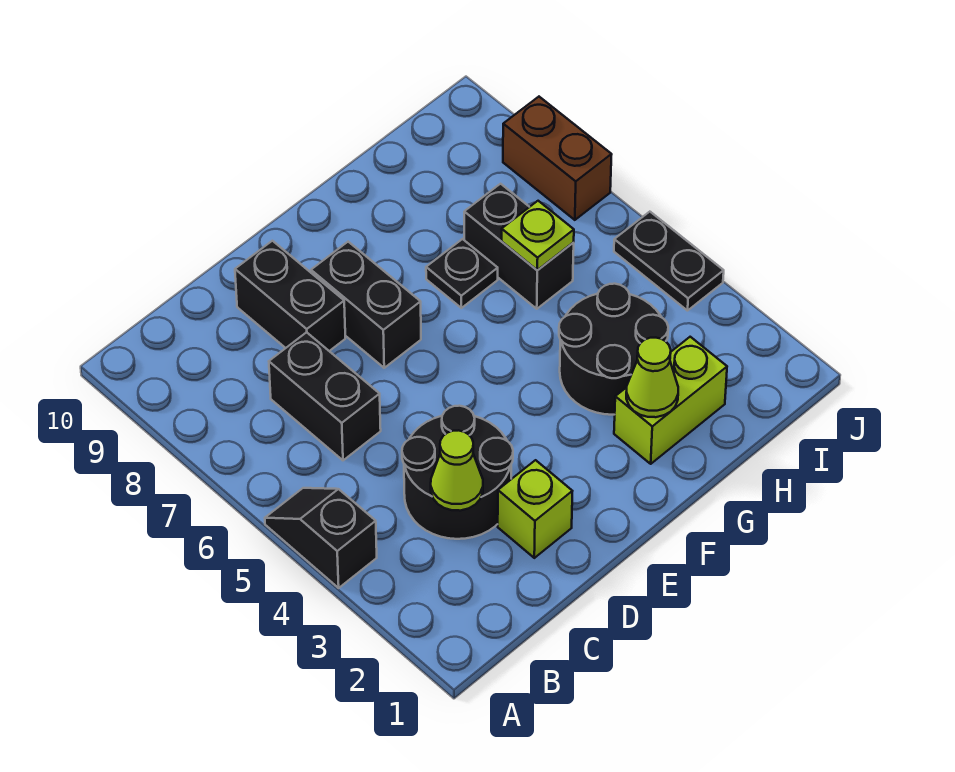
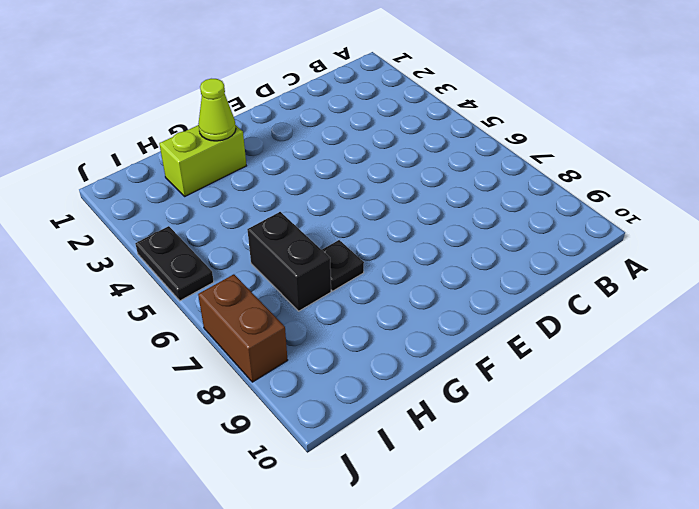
none -> black slope A4:A5 level 1 top 4
none -> black round brick C3:D4 level 1
none -> black brick C6:C7 level 1

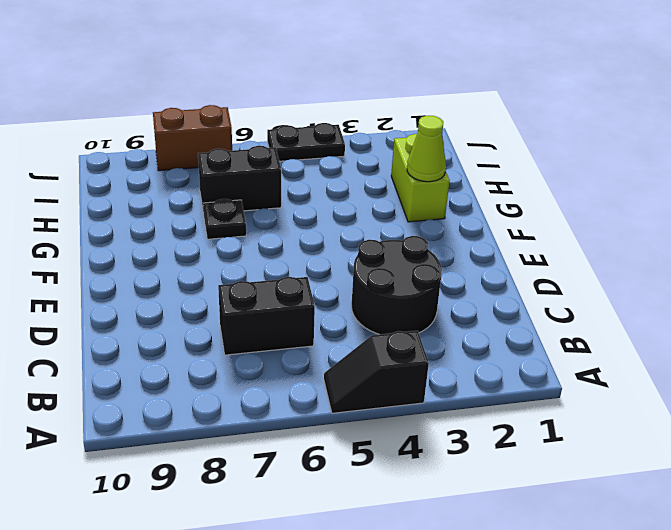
none -> lime brick D2 level 1
none -> black brick D8:D9 level 1
none -> black brick E7:E8 level 1

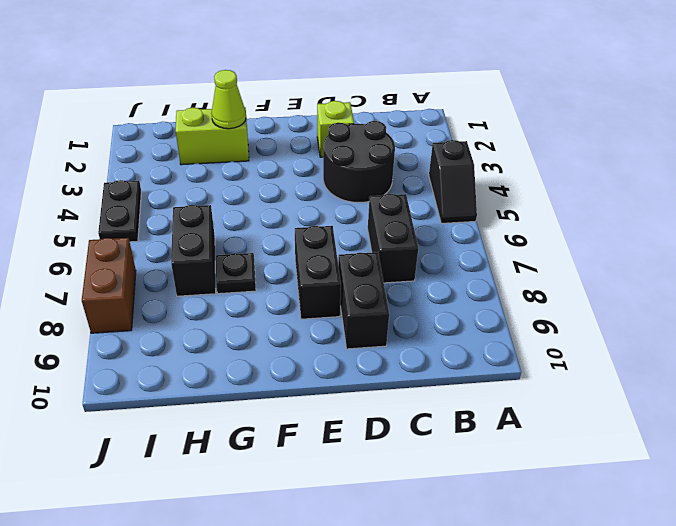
none -> black round brick G3:H4 level 1
none -> lime cone C3 level 2
none -> lime plate H6 level 2

